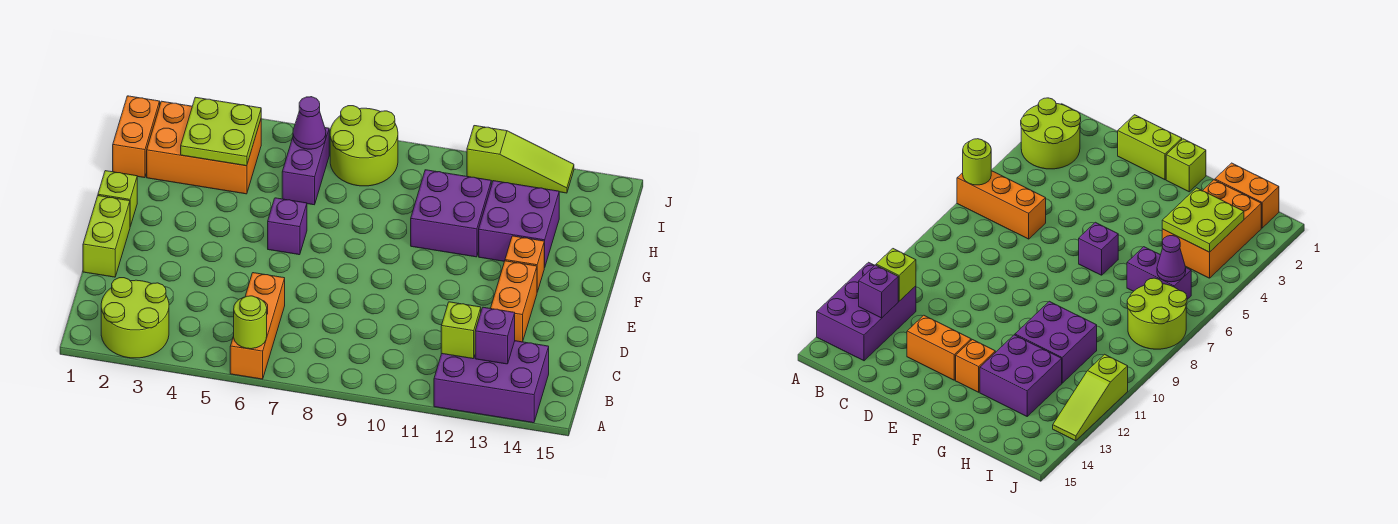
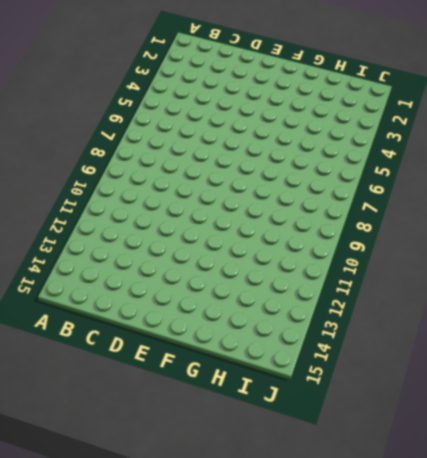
none -> lime round brick A2:B3 level 1
none -> orange brick A6:C6 level 1
none -> purple brick A12:B14 level 1

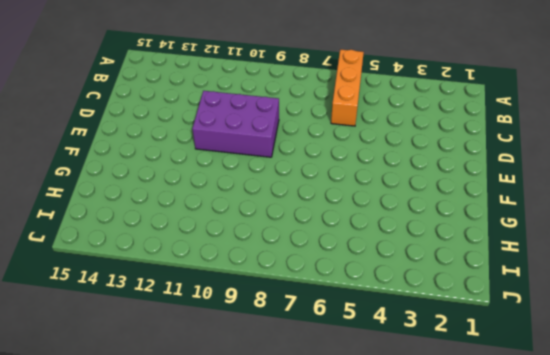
purple brick D9:E11 level 1 -> purple brick A12:B14 level 1
none -> lime round brick A2:B3 level 1
none -> lime brick D1:E1 level 1
none -> orange brick D13:E13 level 1

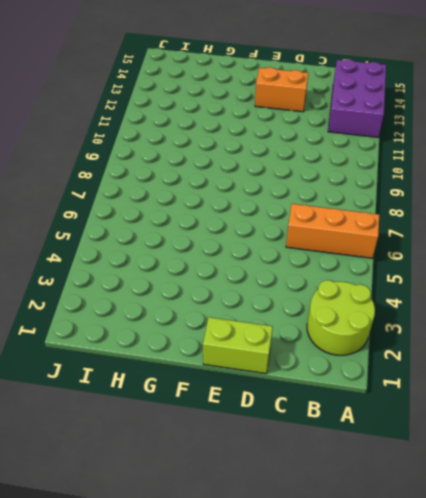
none -> lime brick F1 level 1
none -> purple brick F6 level 1
none -> orange brick F13 level 1

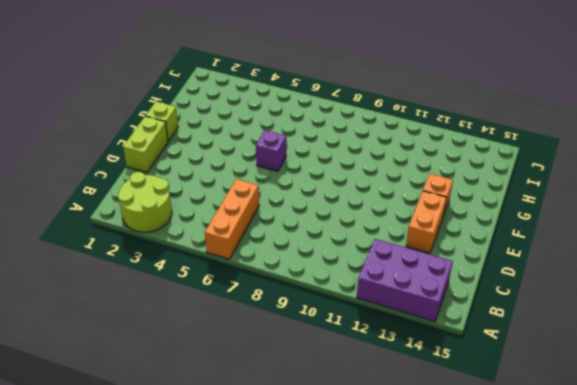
none -> purple brick G10:H11 level 1
none -> purple brick G12:H13 level 1
none -> orange brick H1:I1 level 1

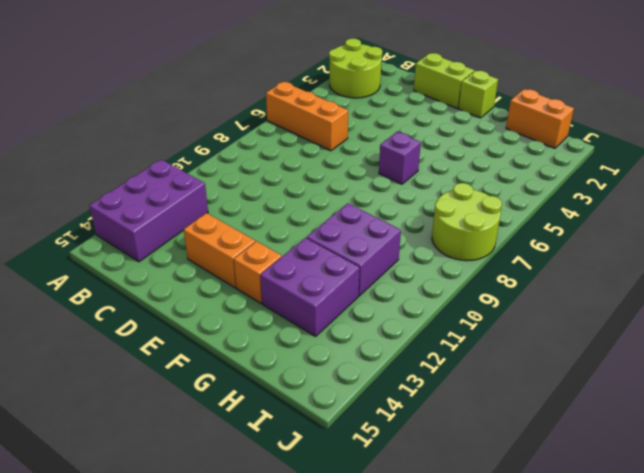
none -> orange brick H2:I4 level 1
none -> purple brick H6:I6 level 1
none -> lime slope J11:J13 level 1 top 11

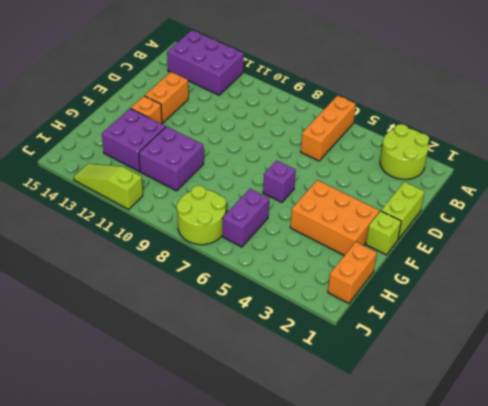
orange brick F2:G4 level 1 -> orange brick H2:I4 level 1
none -> lime round brick A6 level 2
none -> lime brick B12 level 2
none -> purple brick B13 level 2

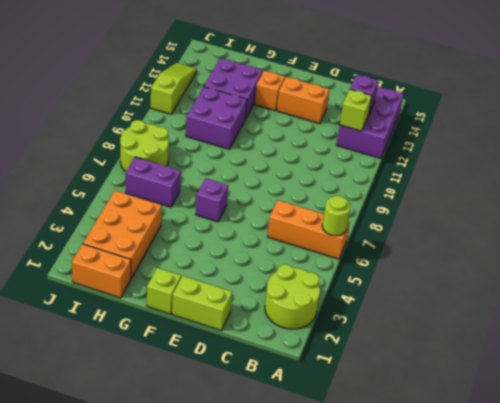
none -> lime plate H3:I4 level 2
none -> purple cone I6 level 2

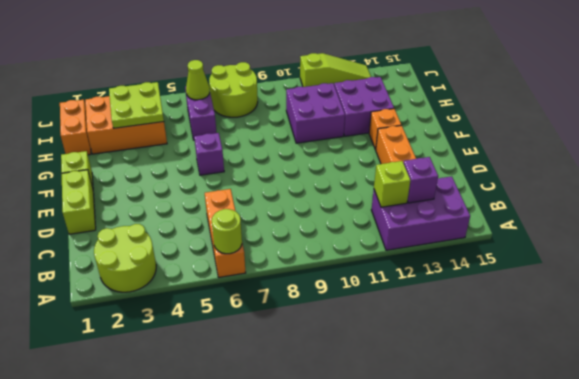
lime cone I6 level 2 -> purple cone I6 level 2

